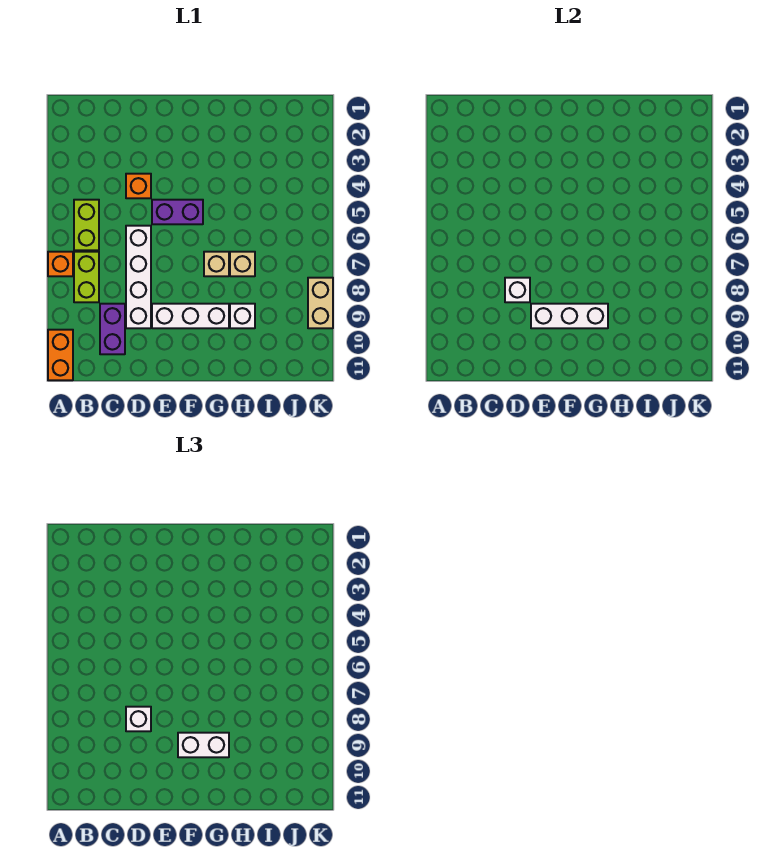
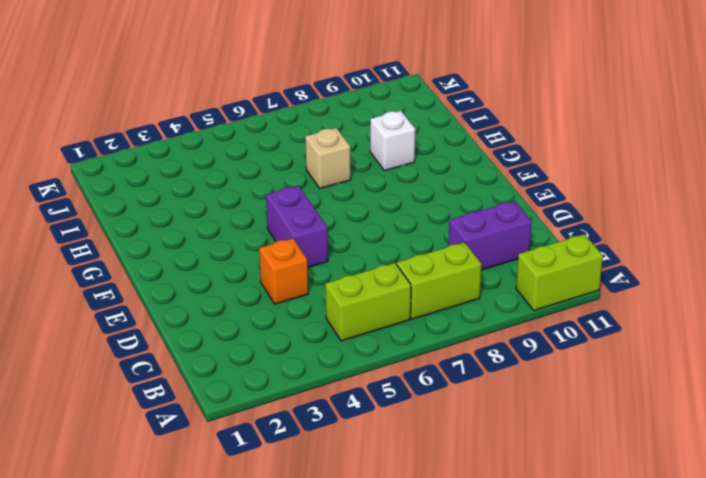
lime brick A10:A11 level 1 -> orange brick A10:A11 level 1
none -> orange brick A7 level 1
none -> white brick D6:D9 level 1
none -> white brick E9:G9 level 1

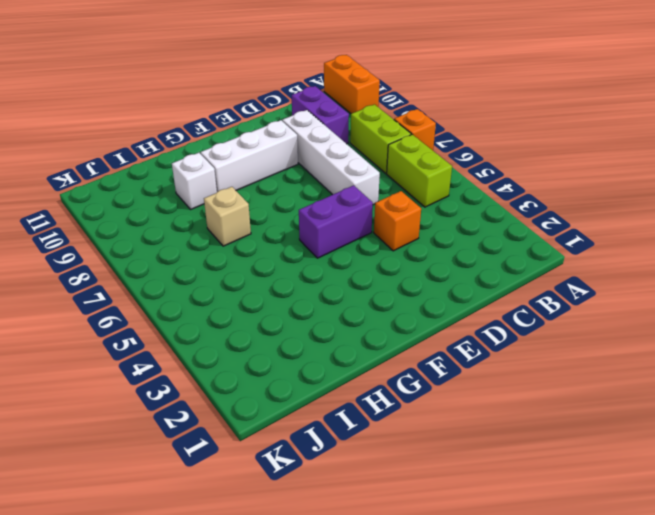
none -> tan brick G7 level 1
none -> tan brick K8:K9 level 1
none -> white brick D8 level 2

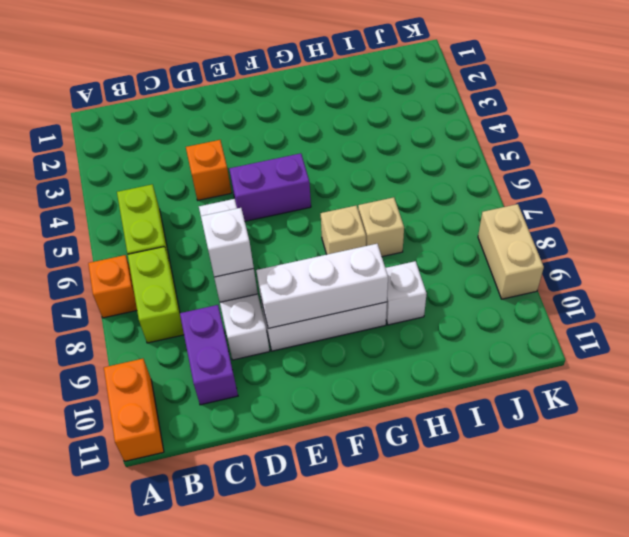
none -> white brick F9:G9 level 3

